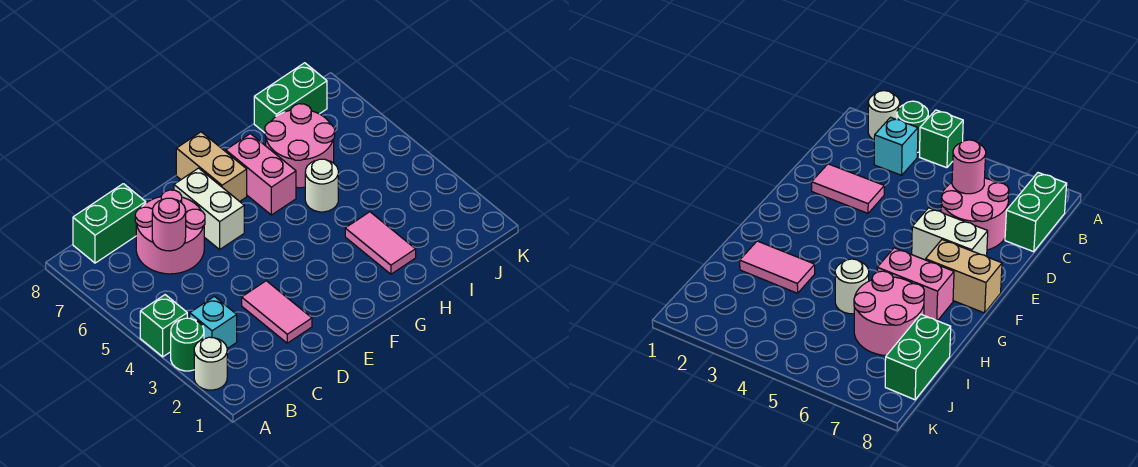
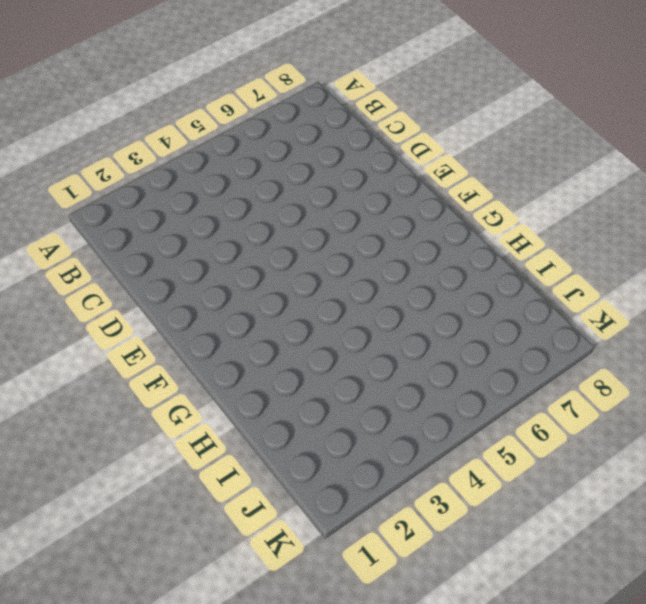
none -> white round brick A2 level 1
none -> green round brick A3 level 1
none -> green brick A4 level 1

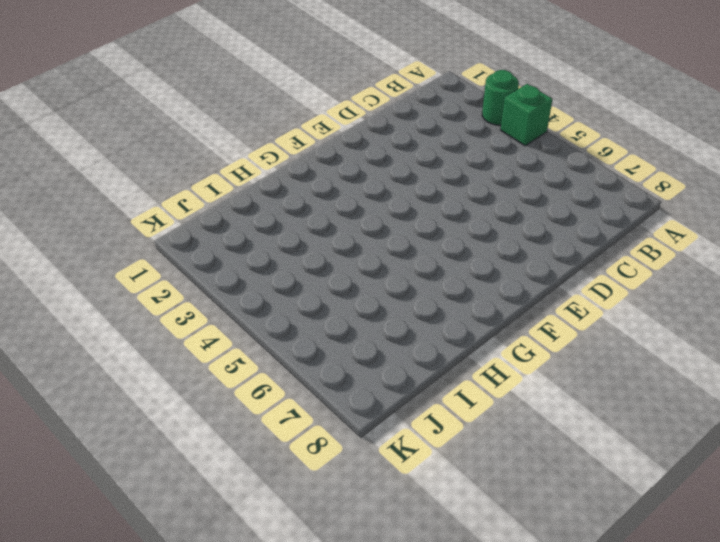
none -> white round brick A2 level 1
none -> cyan brick B3 level 1
none -> green brick B8:C8 level 1

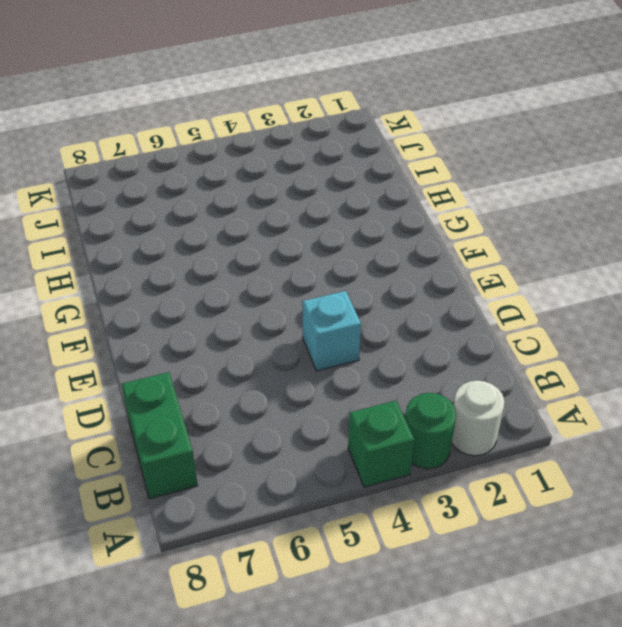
cyan brick D4 level 1 -> cyan brick B3 level 1
none -> pink round brick C6:D7 level 1
none -> pink tile D2:D3 level 1
none -> white brick E6:E7 level 1

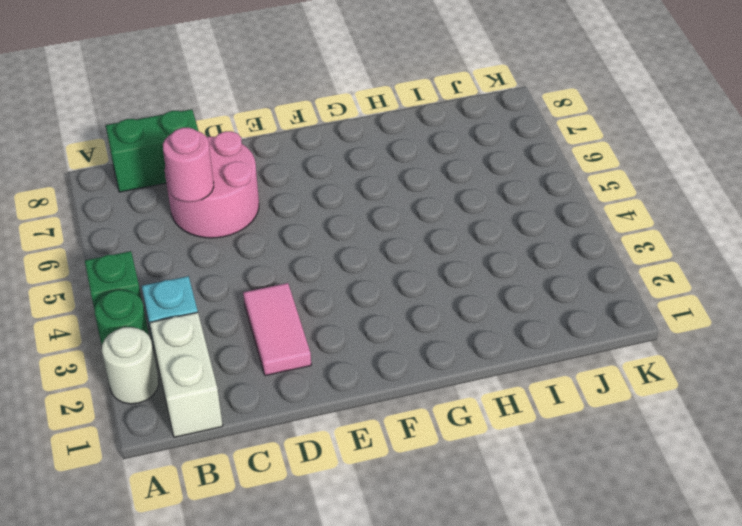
white brick B1:B2 level 1 -> white brick E6:E7 level 1
none -> tan brick F7:F8 level 1
none -> pink brick G6:G7 level 1
none -> pink tile H2:H3 level 1

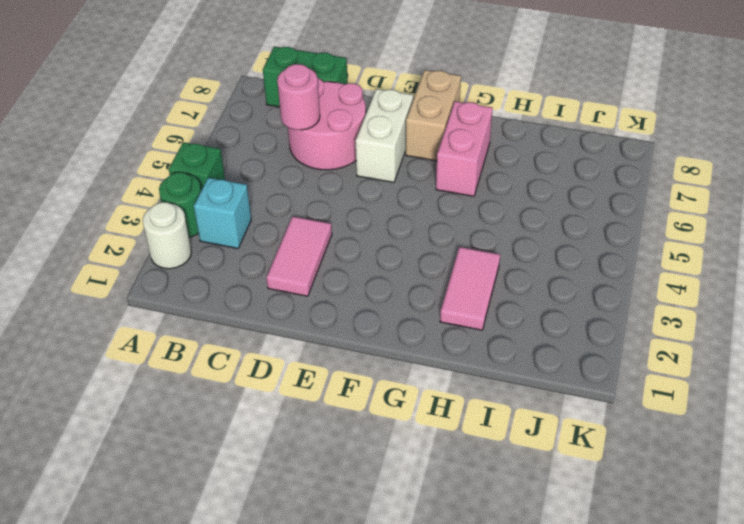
none -> white round brick H5 level 1
none -> pink round brick H6:I7 level 1
none -> green brick I8:J8 level 1

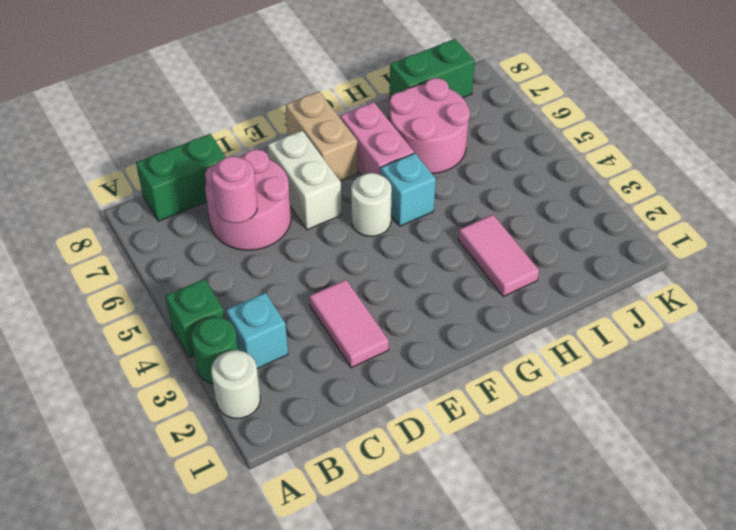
white round brick F5 level 1 -> white round brick H5 level 1
cyan brick G5 level 1 -> none

